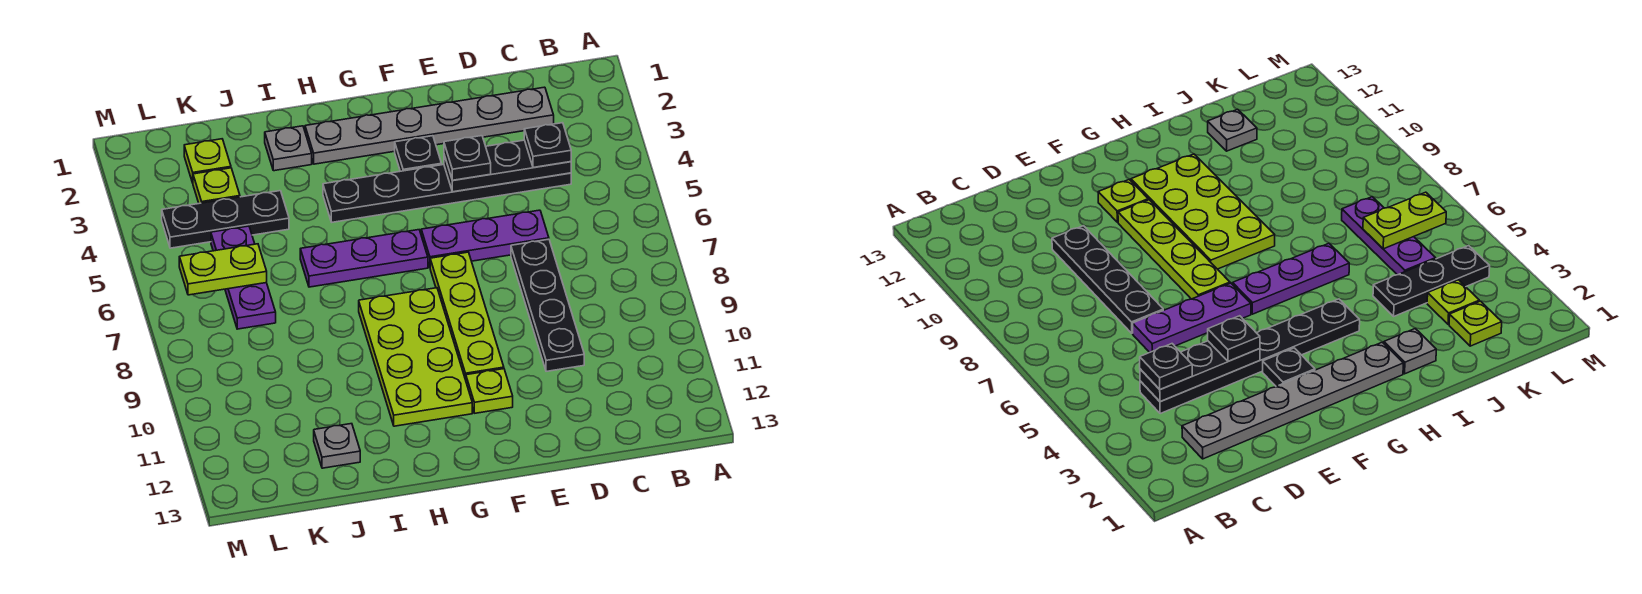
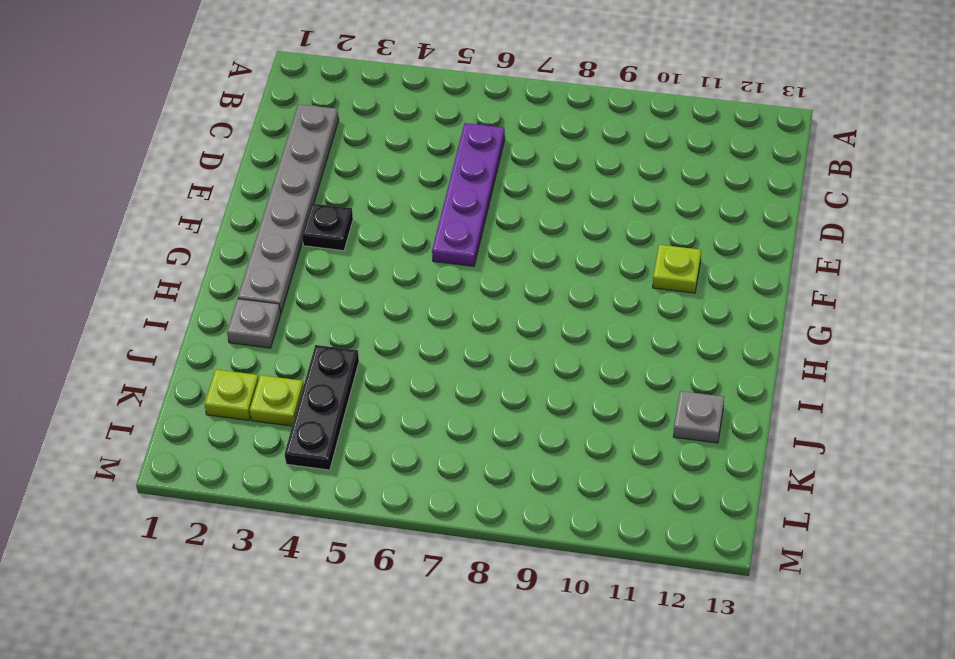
purple plate C6:F6 level 1 -> purple plate D6:F6 level 1
none -> black plate C4:H4 level 1
none -> black plate D7:D10 level 1
none -> lime plate F7:F10 level 1

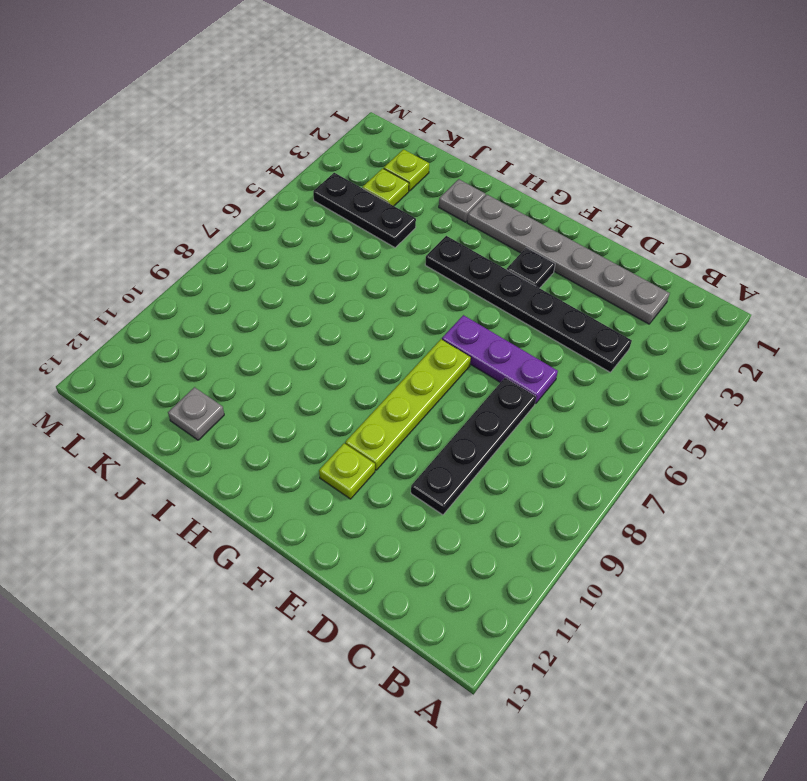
none -> purple plate G6:I6 level 1
none -> lime plate G8:H11 level 1
none -> purple plate K5:K7 level 1

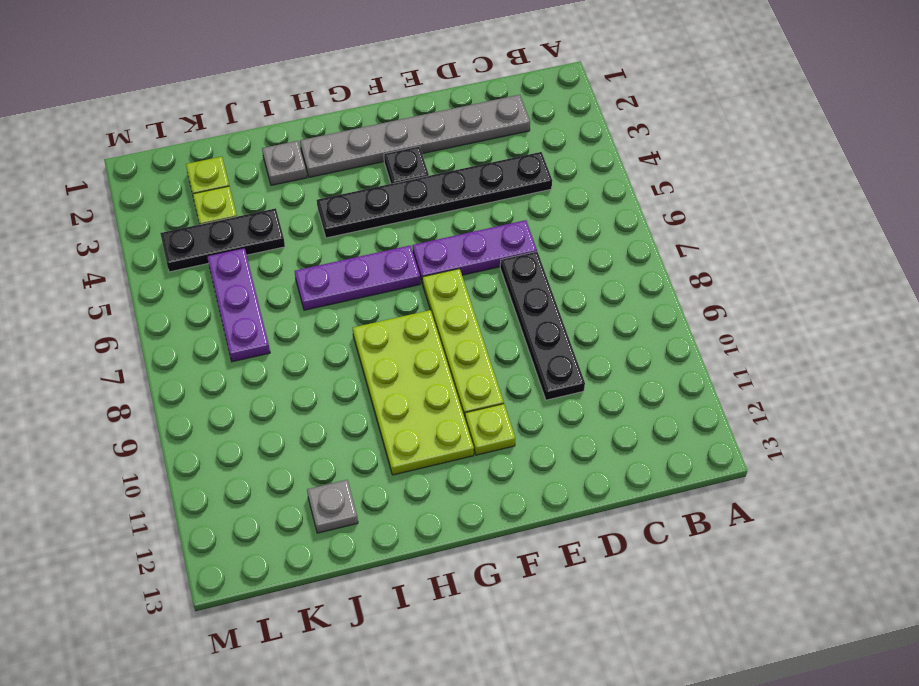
none -> black plate C4:E4 level 2
none -> lime plate K6:L6 level 2
none -> black plate C4 level 3

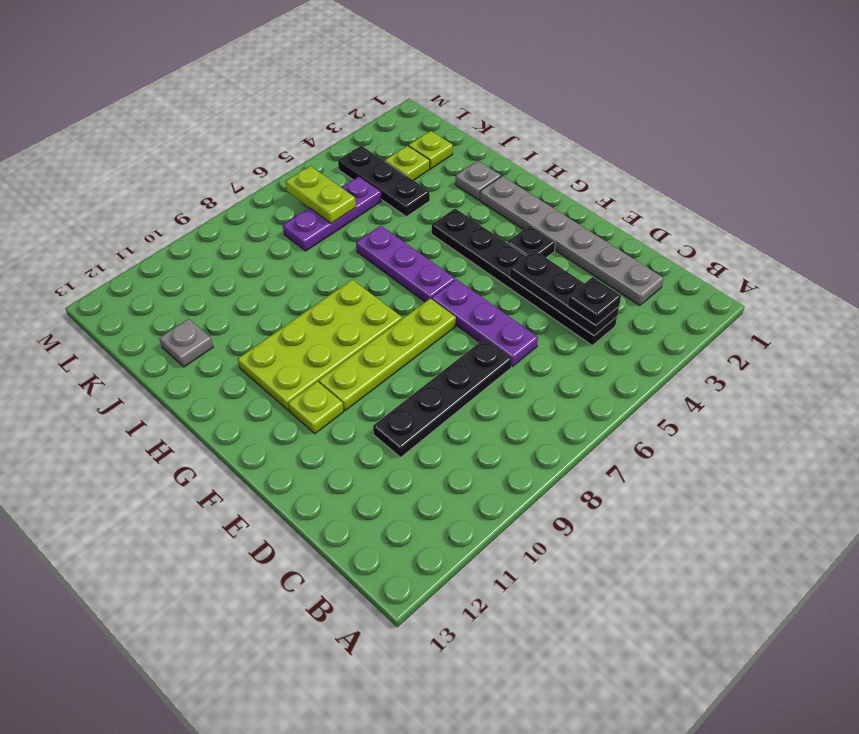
none -> black plate E4 level 3

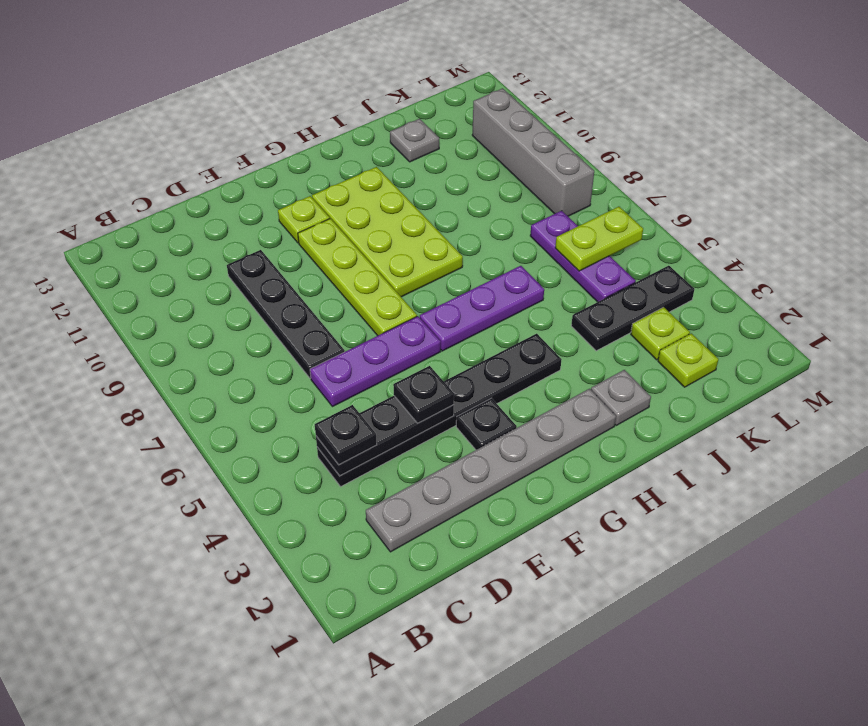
grey brick L8:L11 level 1 -> none

